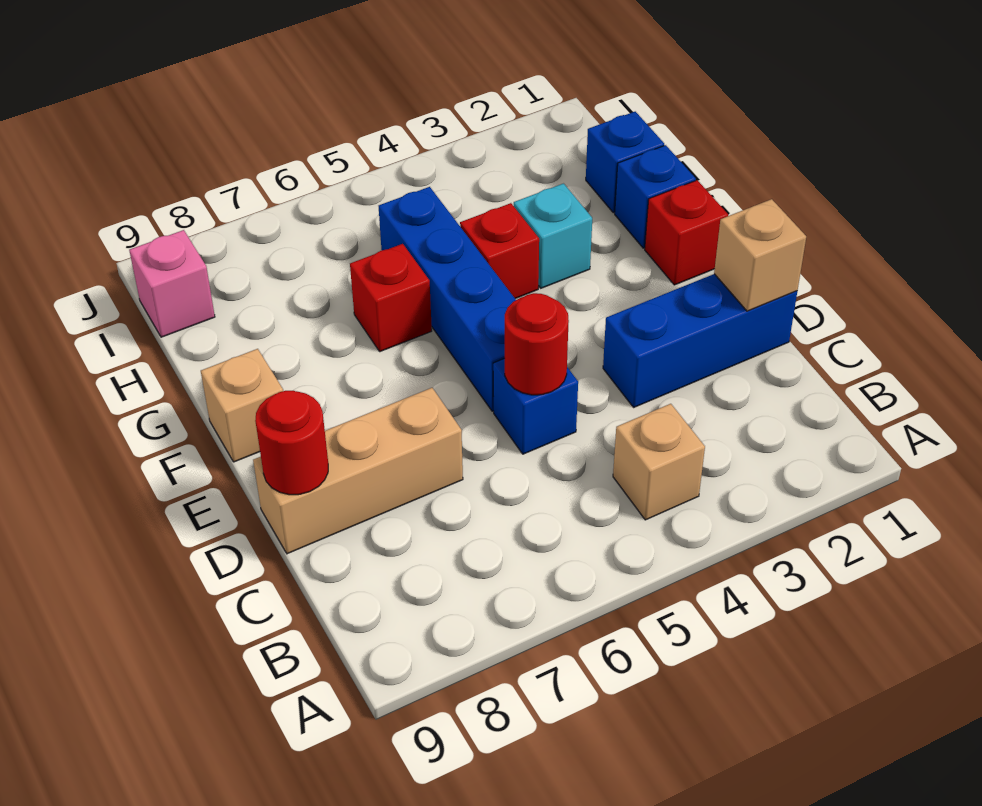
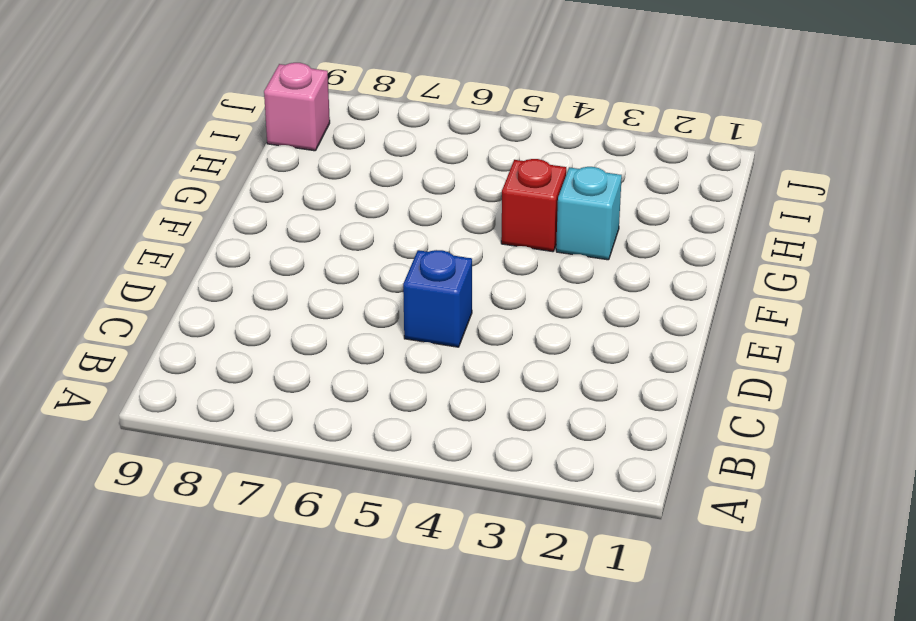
none -> tan brick B4 level 1
none -> blue brick D1:D3 level 1
none -> tan brick D7:D9 level 1

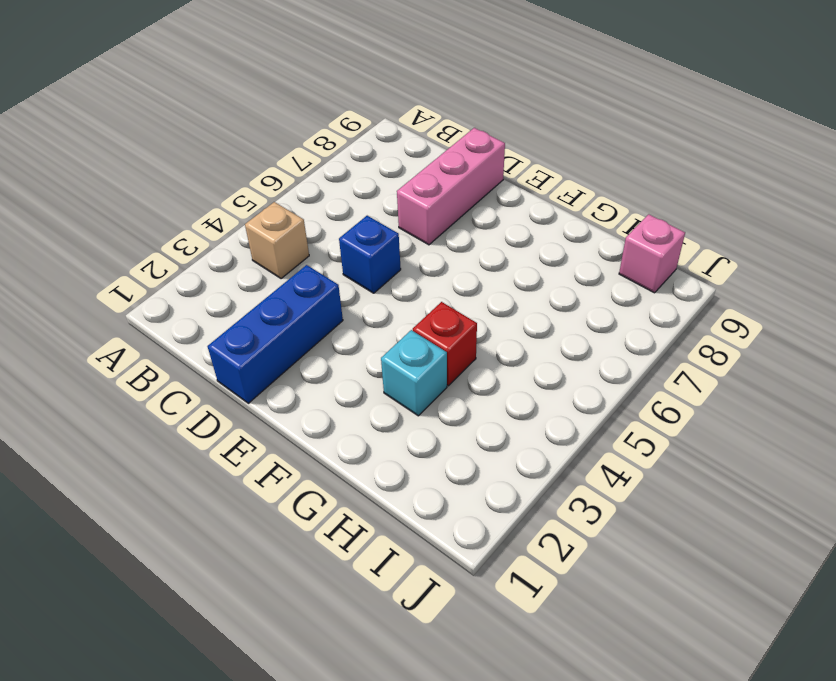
pink brick D7:D9 level 1 -> tan brick D7:D9 level 1
none -> blue brick E5:H5 level 1
none -> red brick F1 level 1
none -> tan brick F9 level 1

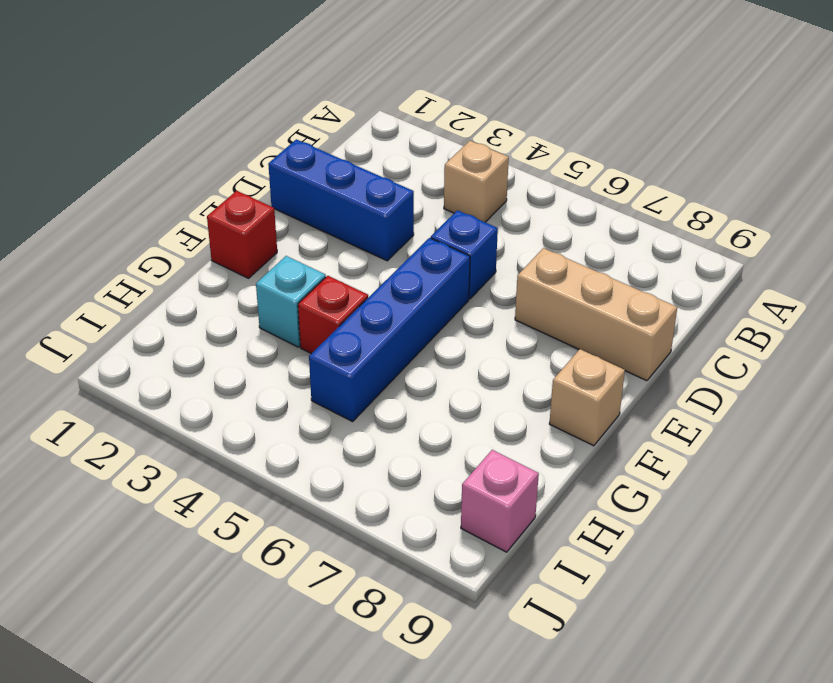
none -> blue brick G1 level 1
none -> red brick G6 level 1
none -> blue brick H1 level 1

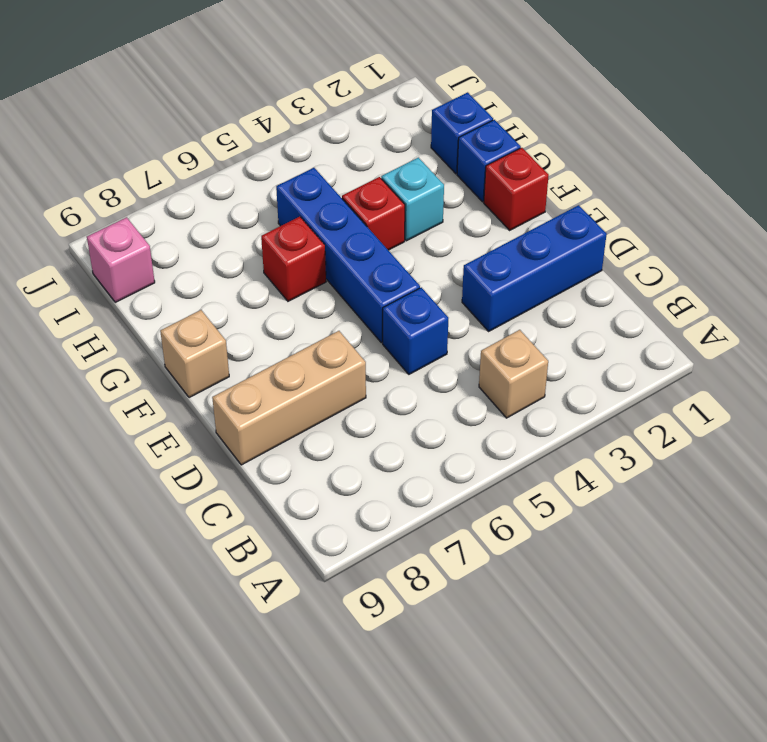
none -> tan brick D1 level 2
none -> red round brick D5 level 2
none -> red round brick D9 level 2

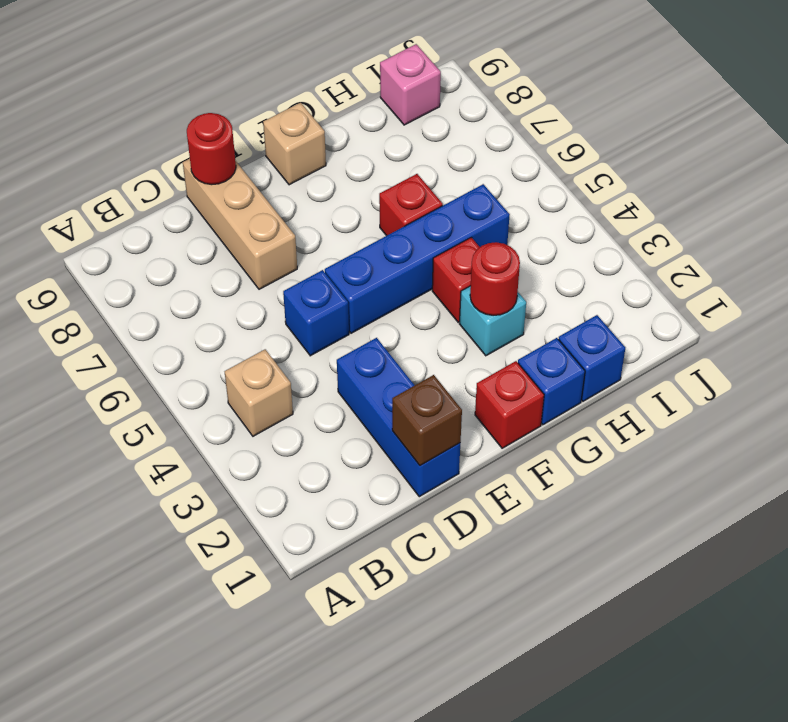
brown brick D1 level 2 -> tan brick D1 level 2
red round brick G3 level 2 -> red round brick D5 level 2

